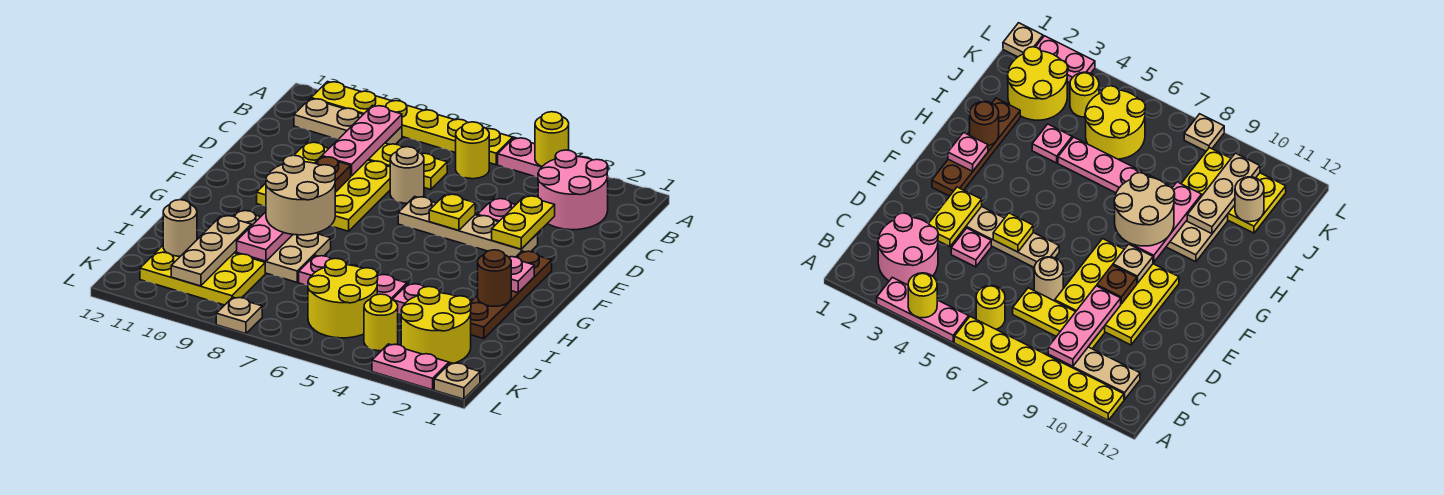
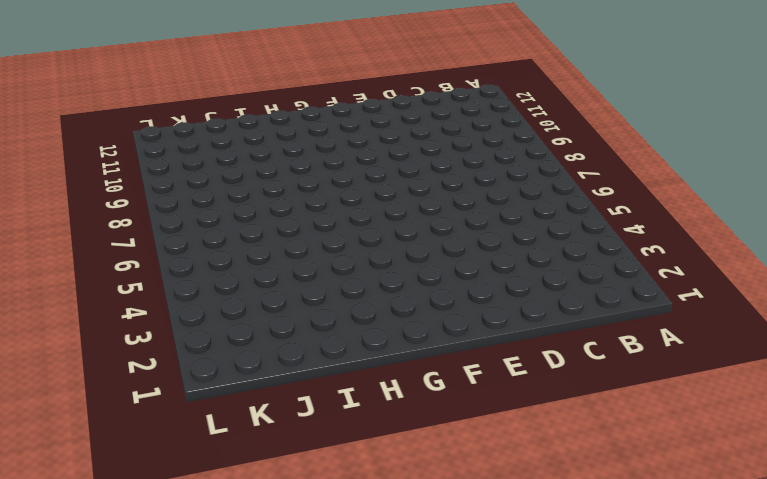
none -> pink plate A3:A5 level 1
none -> yellow plate A6:A11 level 1
none -> pink round brick B2:C3 level 1
none -> yellow round brick B6 level 1

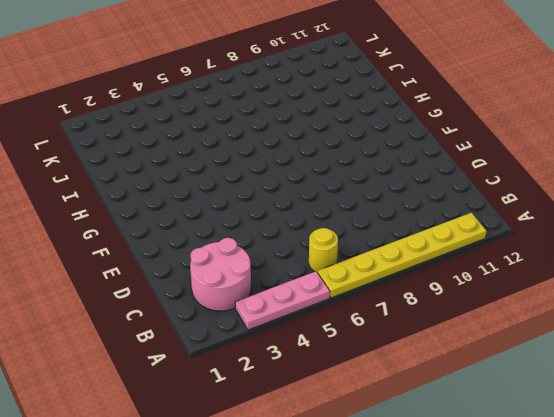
none -> tan plate B9:B11 level 1
none -> yellow plate C7:C9 level 1
none -> pink plate D4 level 1
none -> tan round brick D7 level 1

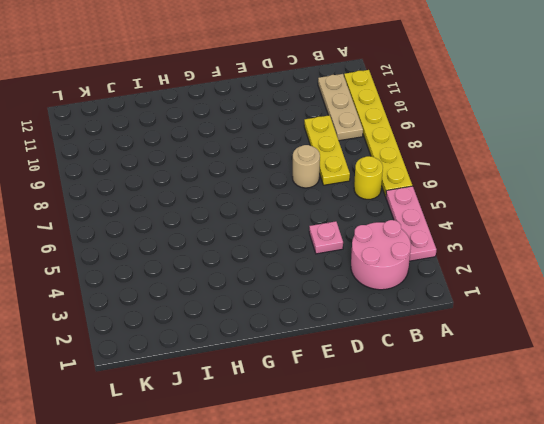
none -> yellow plate D8:F10 level 1
none -> tan plate E3:E6 level 1
none -> brown plate F2:I2 level 1
none -> tan plate H8:I10 level 1

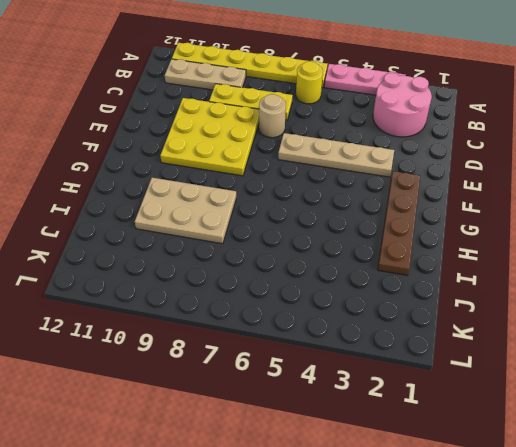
none -> pink plate D4 level 1
none -> pink plate I4 level 1
none -> pink plate I5:I7 level 1
none -> yellow round brick J2:K3 level 1

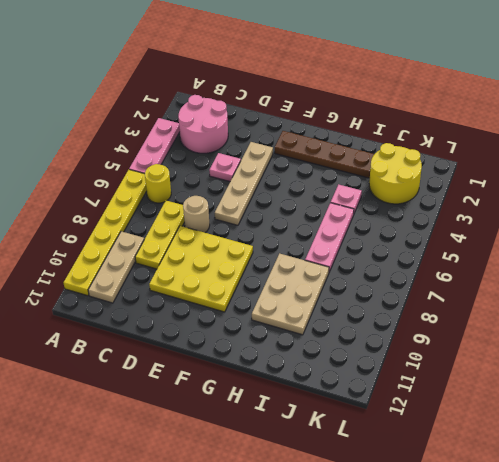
none -> yellow round brick J5:K6 level 1
none -> yellow plate J9:K11 level 1
none -> yellow round brick K4 level 1
none -> tan plate L1 level 1

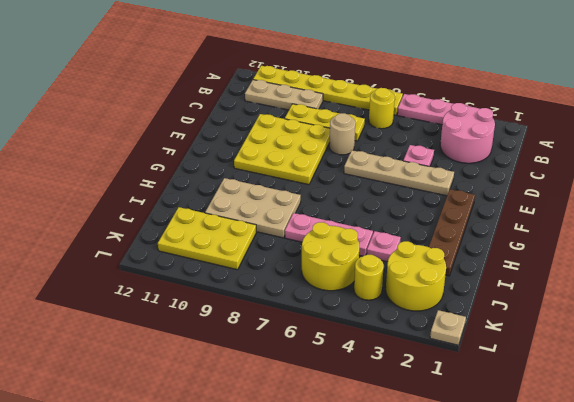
none -> pink plate L2:L3 level 1
none -> tan plate L8 level 1
none -> yellow round brick A4 level 2
none -> pink plate B9:D9 level 2

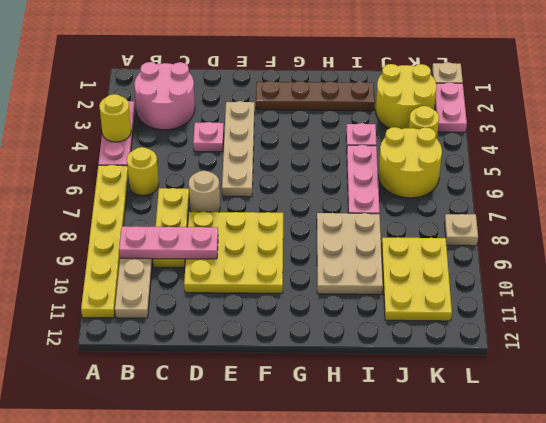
none -> yellow plate D3:E3 level 2
none -> yellow plate E5 level 2
none -> brown plate E9 level 2
none -> tan plate F9 level 2

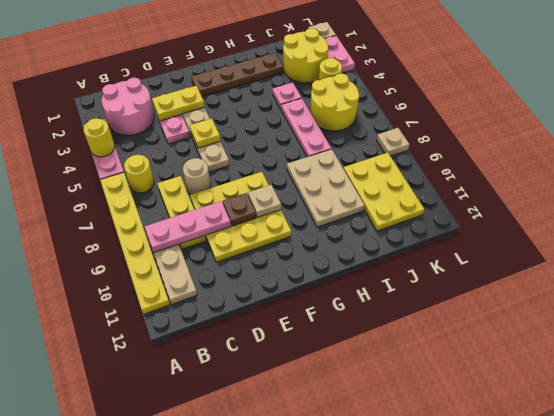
none -> pink plate G2 level 2
none -> pink plate G9:I9 level 2
none -> brown round brick H2 level 2
none -> tan plate I10:K10 level 2

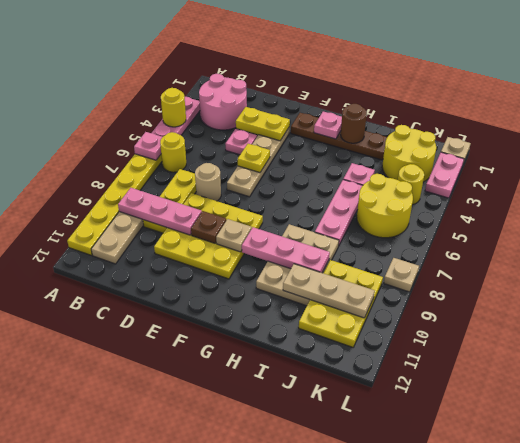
pink plate A6 level 2 -> none
none -> tan round brick J11 level 2
none -> tan round brick G8:H9 level 3

